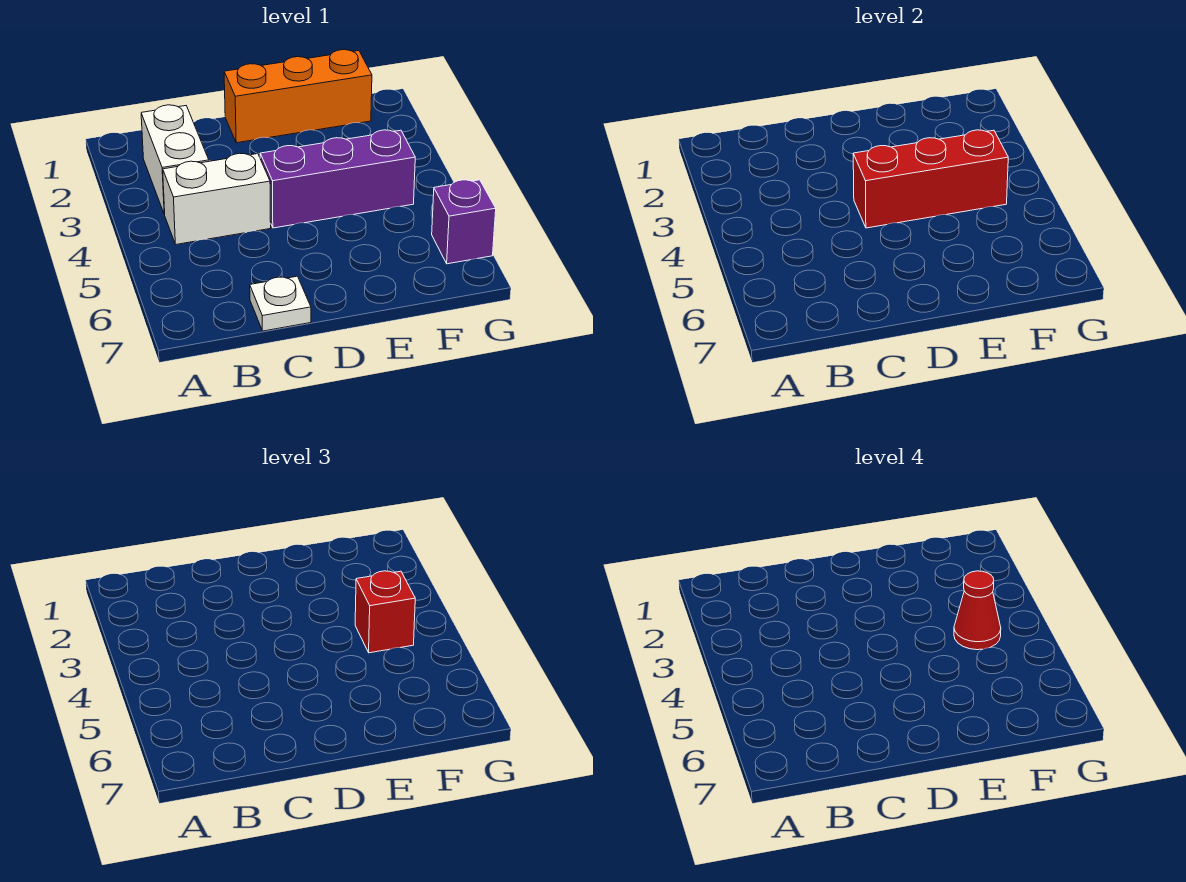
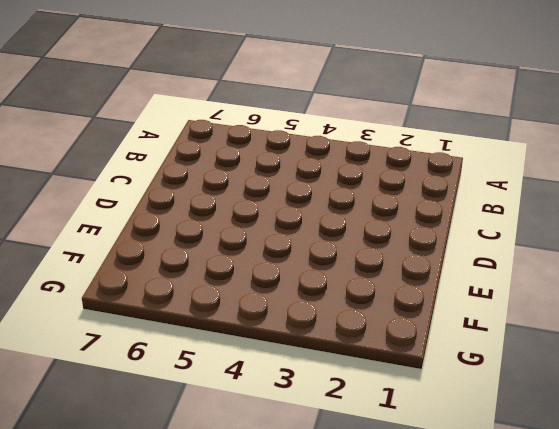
none -> white brick B2:B3 level 1
none -> white brick B4:C4 level 1

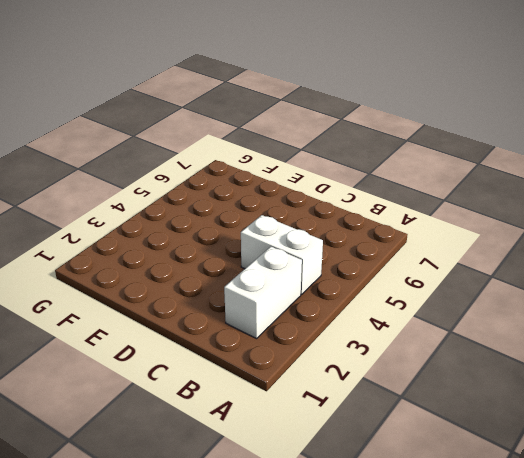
none -> white plate C7 level 1
none -> orange brick D1:F1 level 1

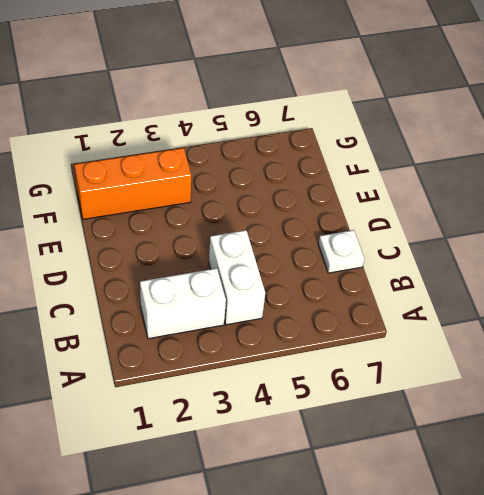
orange brick F1:F3 level 1 -> orange brick D1:F1 level 1
none -> purple brick D4:F4 level 1
none -> purple brick G6 level 1

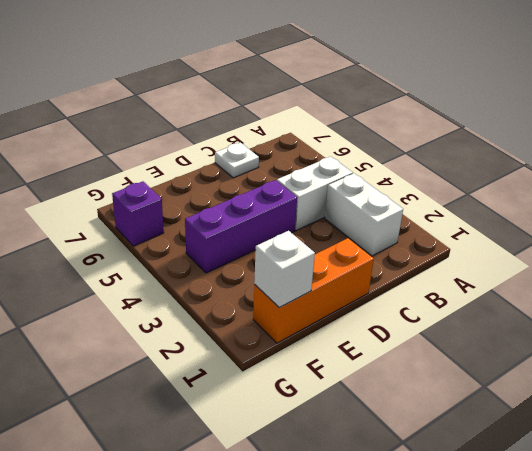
white brick F1 level 2 -> none
none -> red brick D4:F4 level 2
none -> red brick F4 level 3

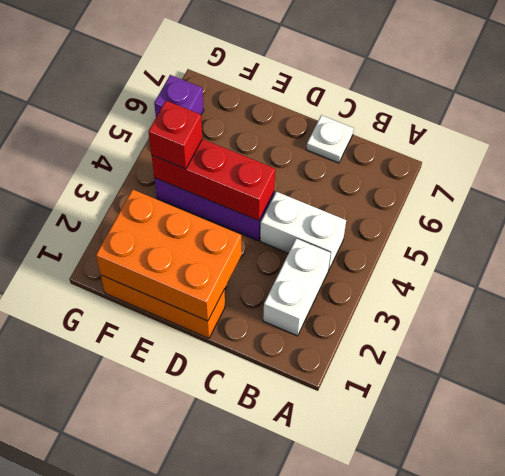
orange brick D1:F2 level 2 -> none
none -> red cone F4 level 4

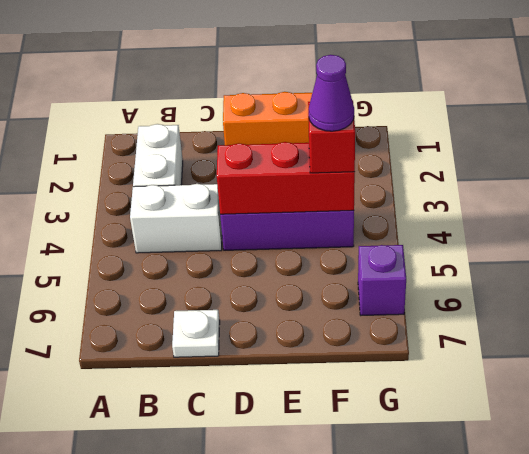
purple cone F4 level 4 -> red cone F4 level 4

